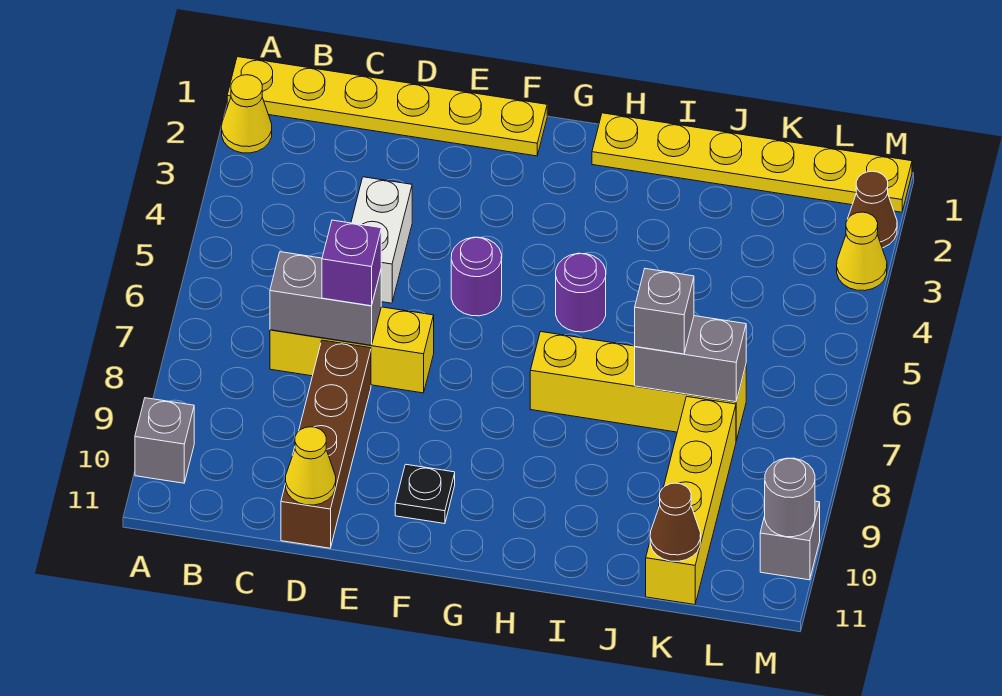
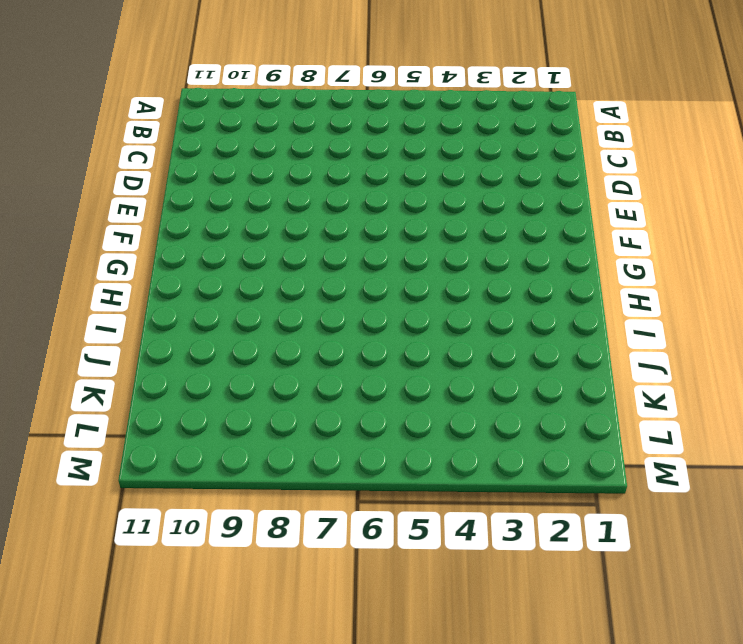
none -> yellow plate A1:F1 level 1
none -> yellow cone A2 level 1
none -> grey brick A10 level 1

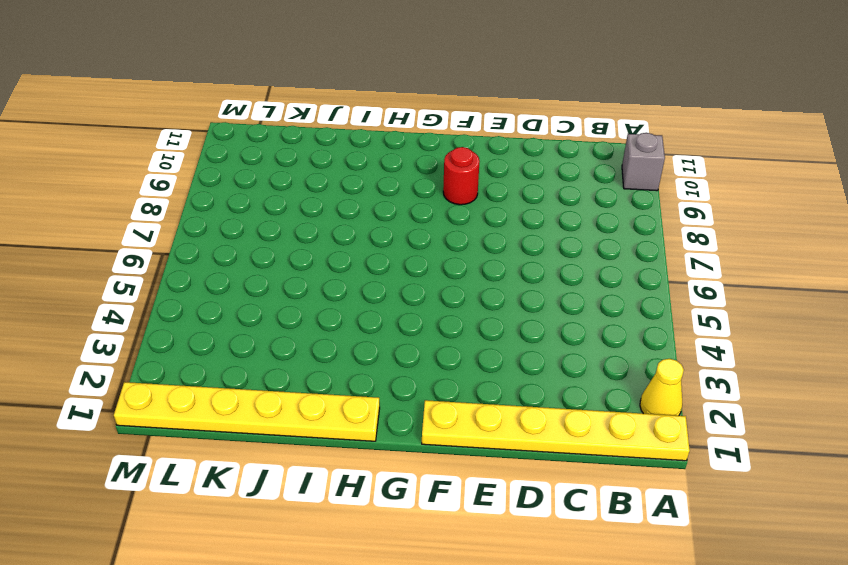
red round brick F9 level 1 -> none
none -> yellow brick C7:E7 level 1
none -> white brick D4:D5 level 1
none -> brown brick D8:D11 level 1

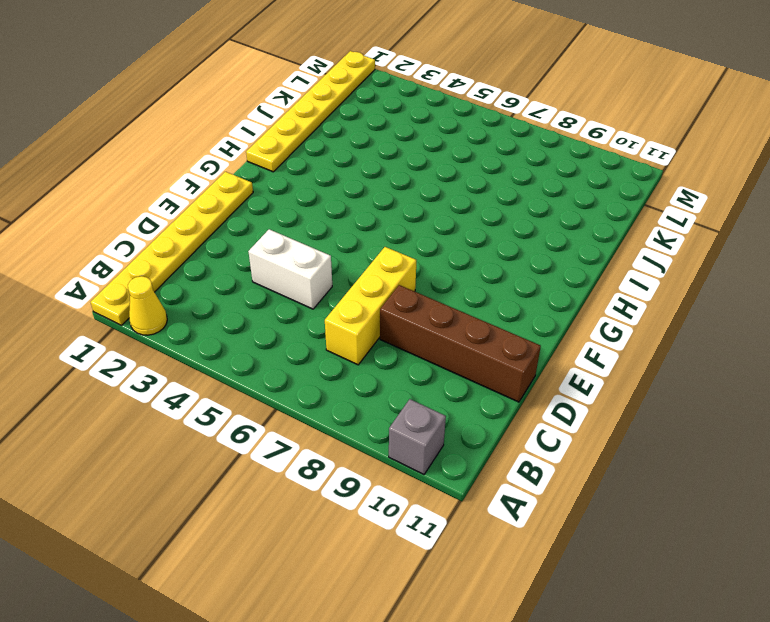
none -> purple round brick F5 level 1
none -> black plate F10 level 1
none -> purple round brick H5 level 1

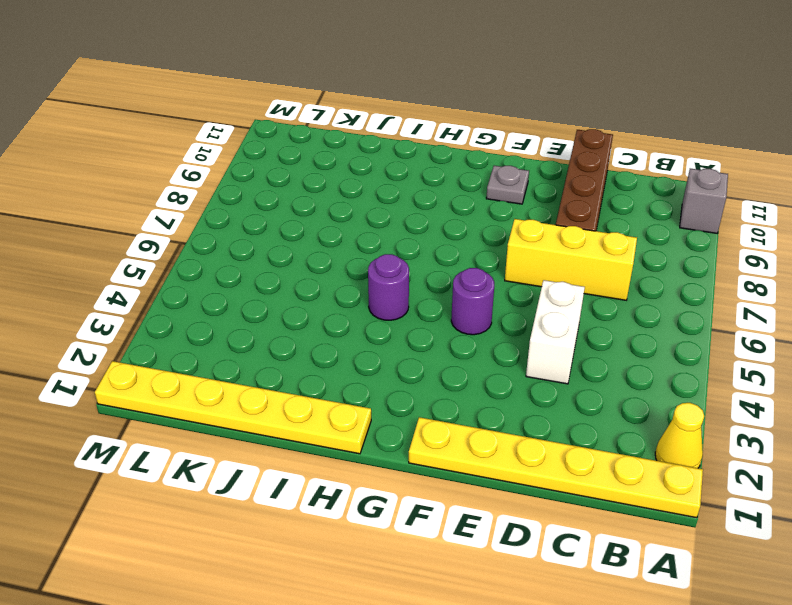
grey plate F10 level 1 -> black plate F10 level 1
none -> yellow brick H7:K7 level 1
none -> yellow brick K8:K11 level 1
none -> brown cone M2 level 1

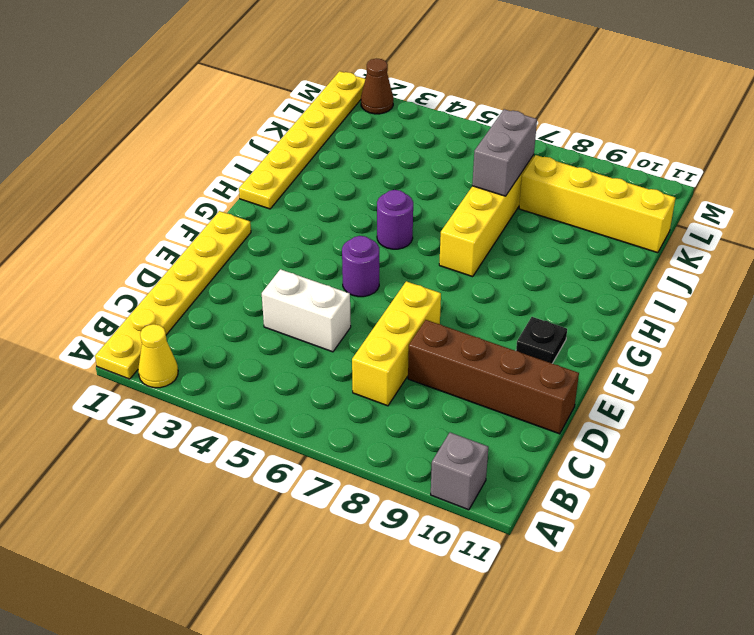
none -> yellow cone M3 level 1
none -> grey brick M10 level 1
none -> grey brick C7:D7 level 2

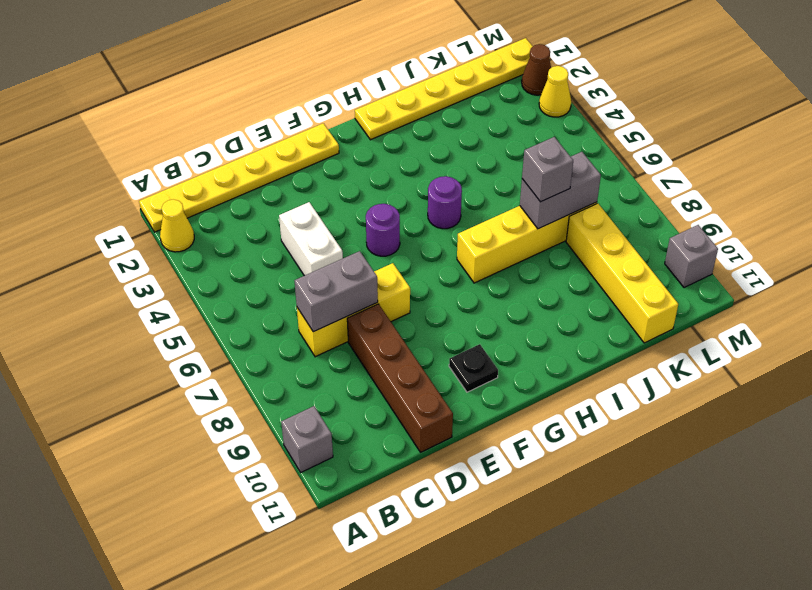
none -> yellow cone D11 level 2
none -> brown cone K11 level 2
none -> grey round brick M10 level 2

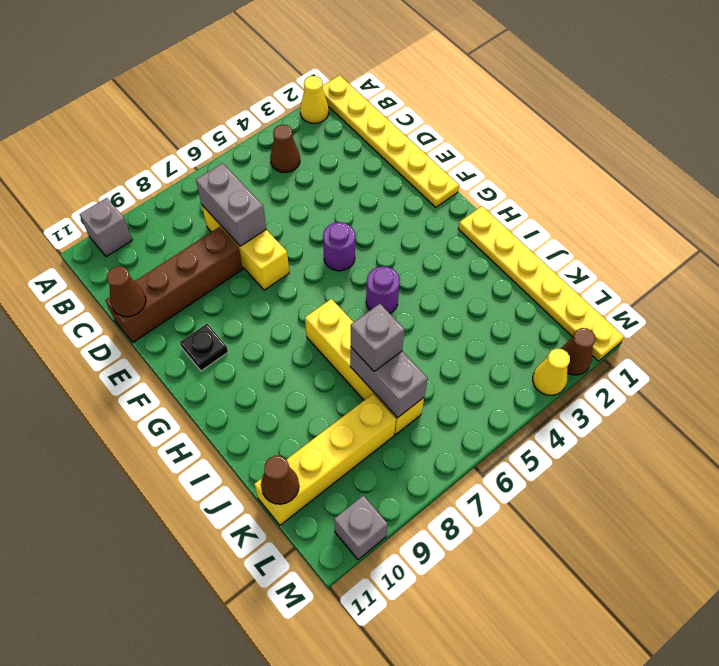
brown cone B4 level 1 -> none
brown cone D11 level 2 -> yellow cone D11 level 2
none -> white brick D4:D5 level 1
none -> grey round brick M10 level 2
none -> purple brick D7 level 3

